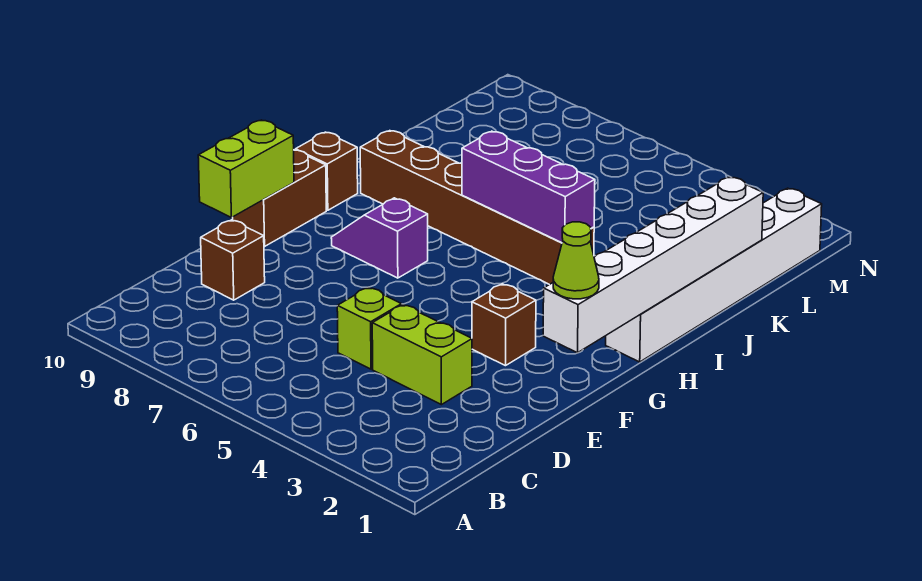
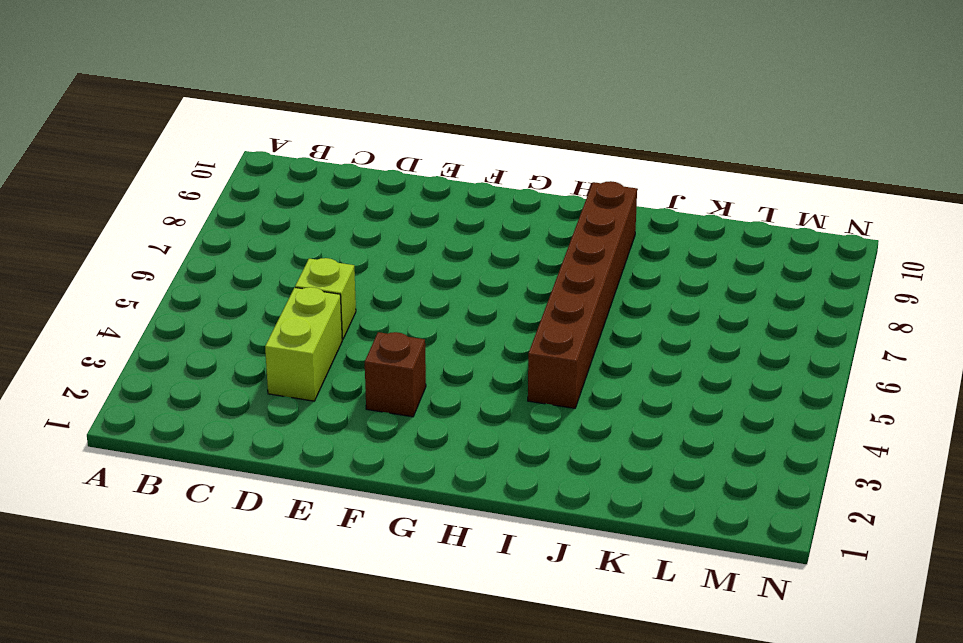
none -> brown brick D9 level 1
none -> brown brick F10:G10 level 1
none -> purple slope G7:G8 level 1 top 7

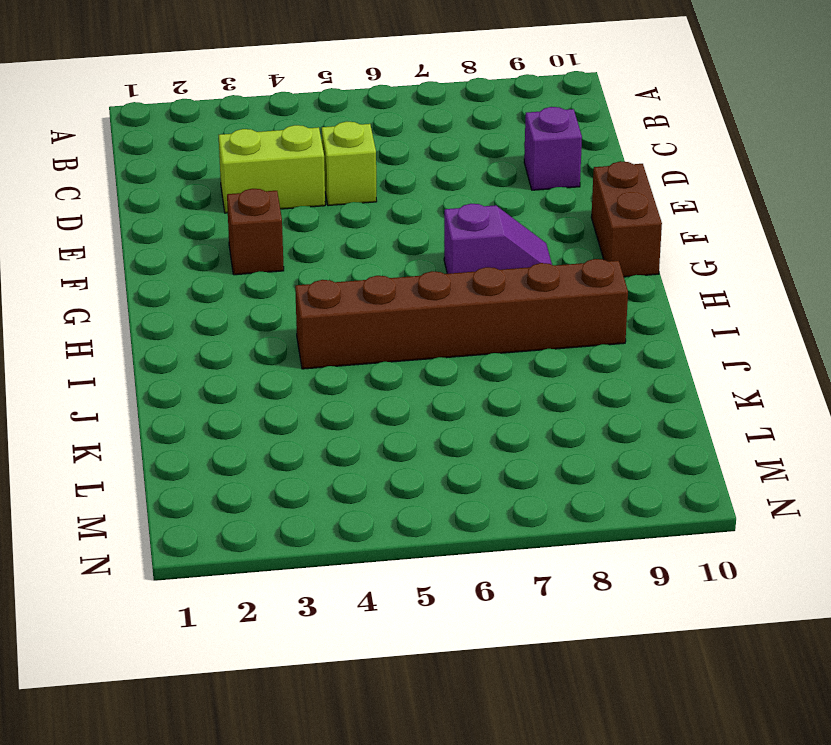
purple brick D9 level 1 -> brown brick D9 level 1
none -> white brick H1:M1 level 1
none -> brown brick H10 level 1
none -> lime brick E10:F10 level 2

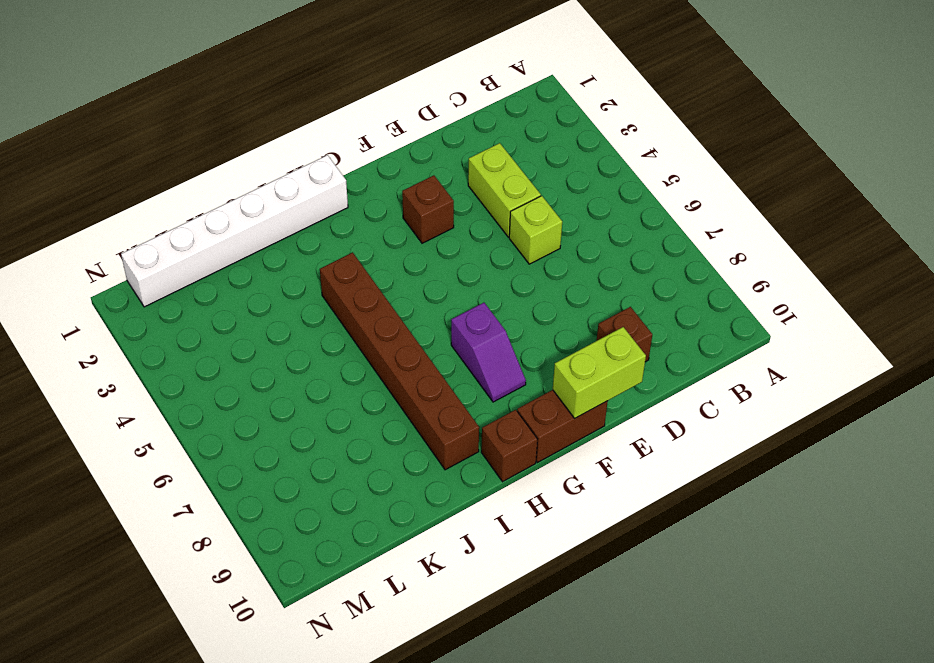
none -> white brick F1:K1 level 2
none -> purple brick I4:I6 level 2
none -> lime cone F1 level 3

